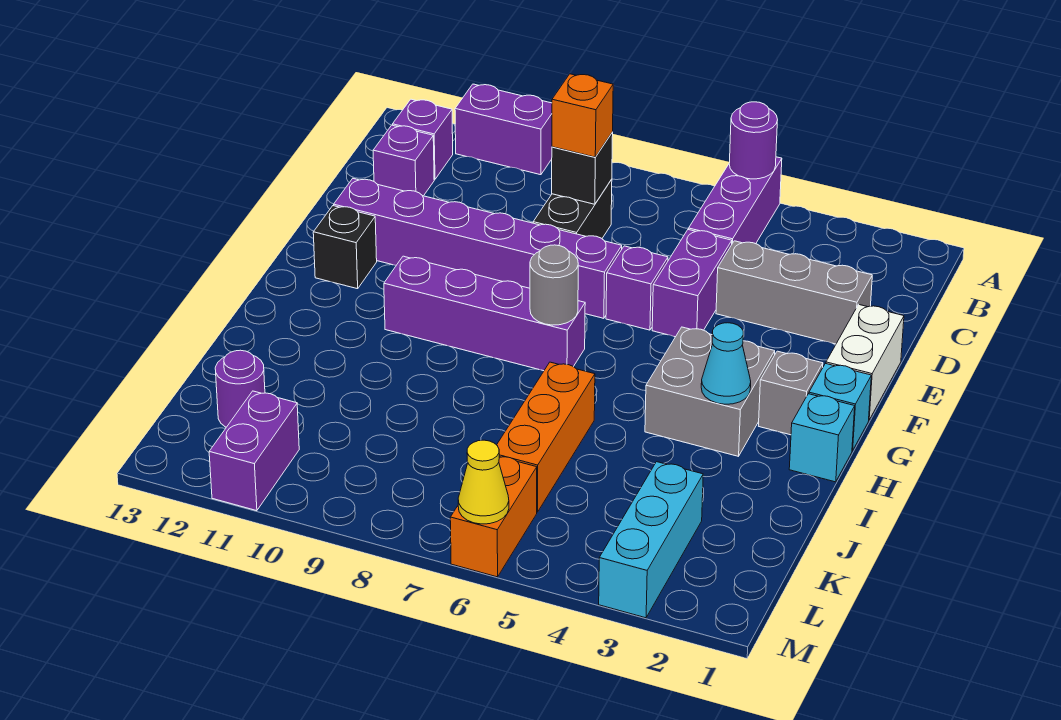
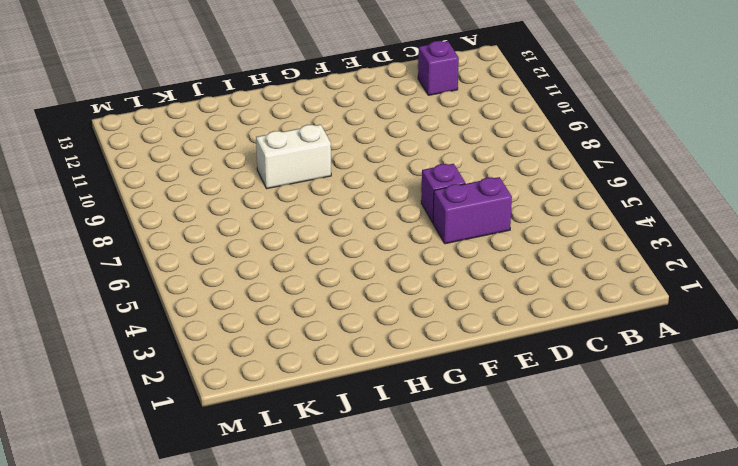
white brick H9:I9 level 1 -> white brick E1:F1 level 1
none -> purple brick A5:C5 level 1
none -> purple brick A10:A11 level 1
none -> purple brick B12 level 1

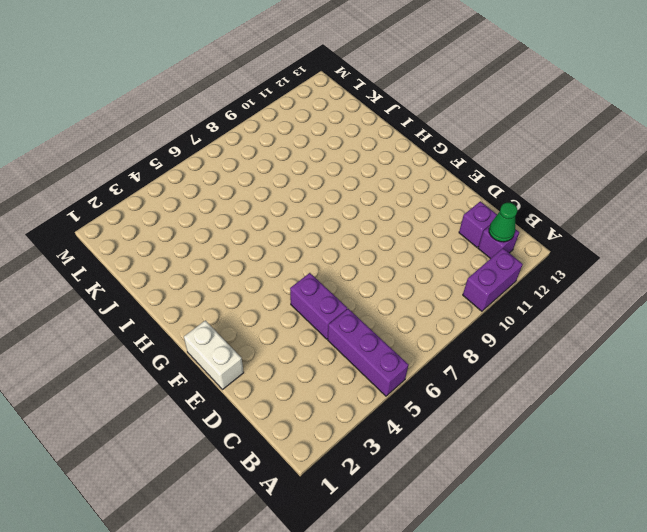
green cone B12 level 2 -> none
none -> black brick C8:D8 level 1
none -> grey brick D2:D4 level 1
none -> purple brick E6 level 1

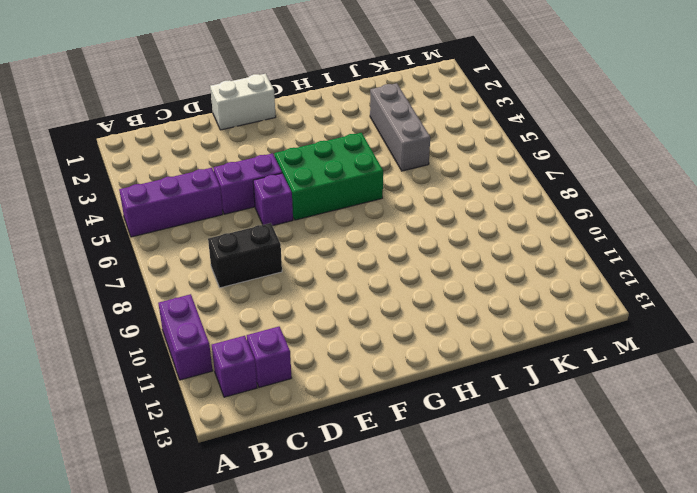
green brick F5:H6 level 1 -> none
grey brick J3:J5 level 1 -> grey brick D2:D4 level 1
none -> purple brick E7:E12 level 1
none -> black brick F12 level 1
none -> cyan brick G1 level 1

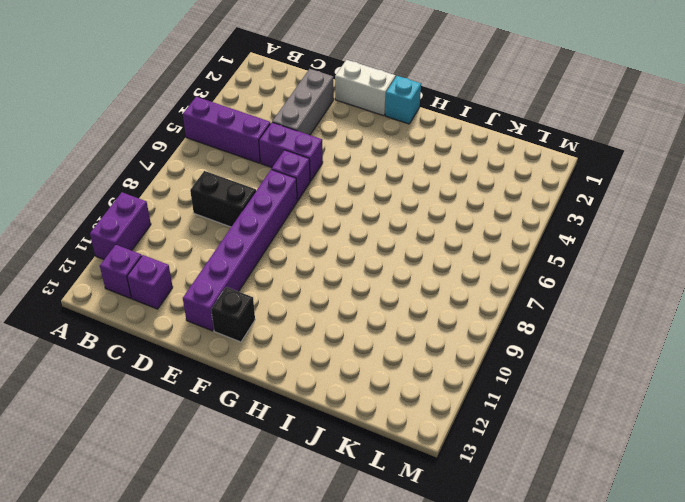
none -> grey brick G2 level 1
none -> grey brick G3:H4 level 1
none -> purple brick G7:G10 level 1

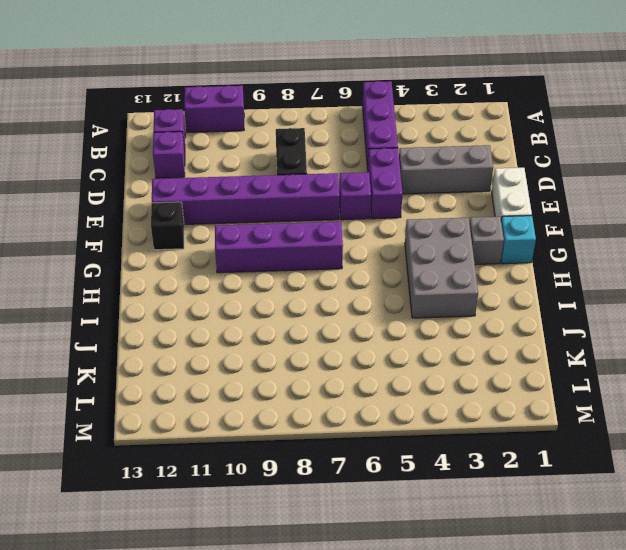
grey brick G3:I4 level 1 -> grey brick G3:H4 level 1
none -> cyan brick H1 level 1
none -> orange brick I6:K6 level 1
none -> cyan brick K3:M3 level 1

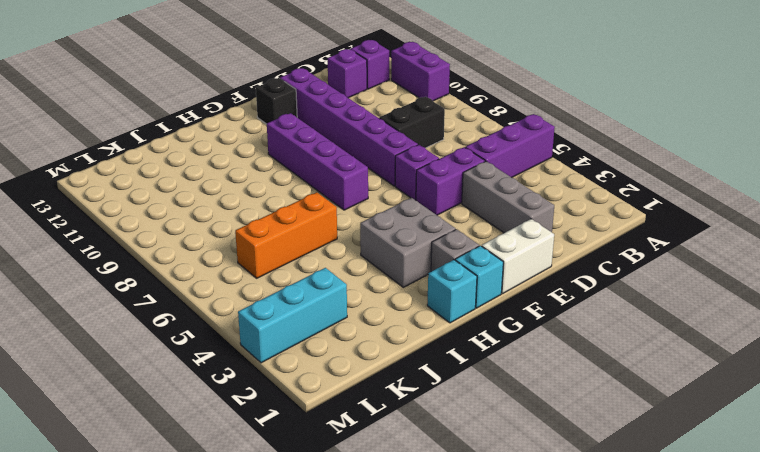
none -> purple round brick K12 level 1
none -> orange brick L6:M6 level 1
none -> purple brick L11:M11 level 1

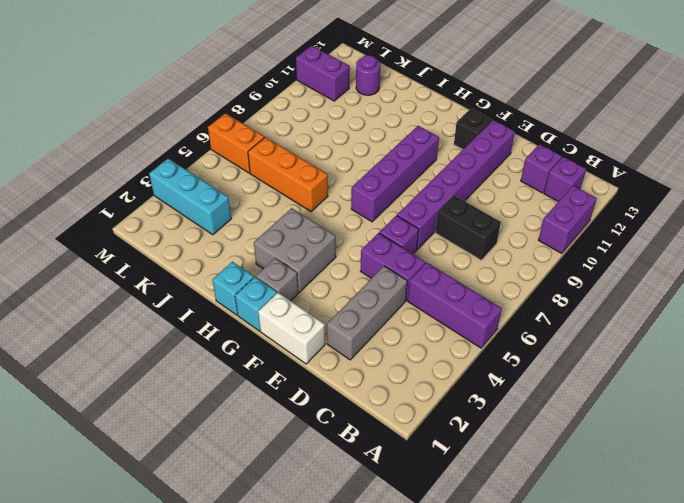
none -> purple round brick A5 level 2
none -> black brick C8 level 2
none -> grey round brick G7 level 2

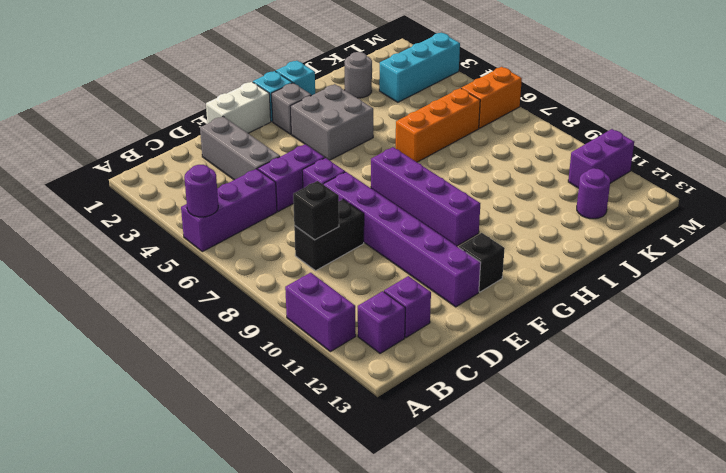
grey round brick J2 level 1 -> grey round brick G7 level 2
none -> cyan cone H3 level 2
none -> yellow cone M6 level 2
none -> orange brick C8 level 3

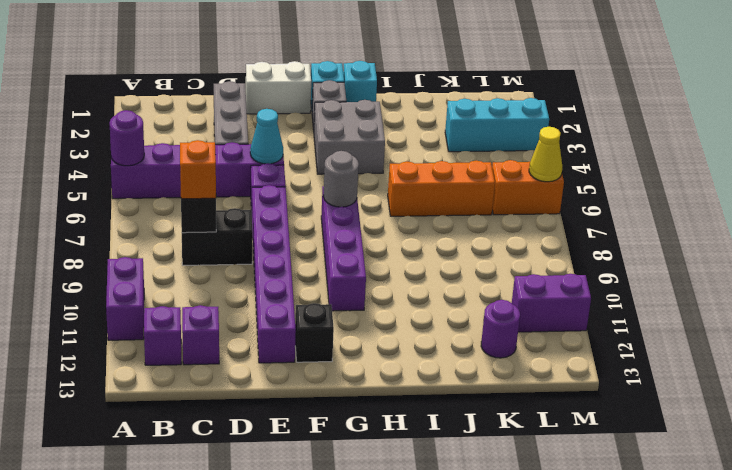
cyan cone E5 level 2 -> cyan cone H3 level 2

